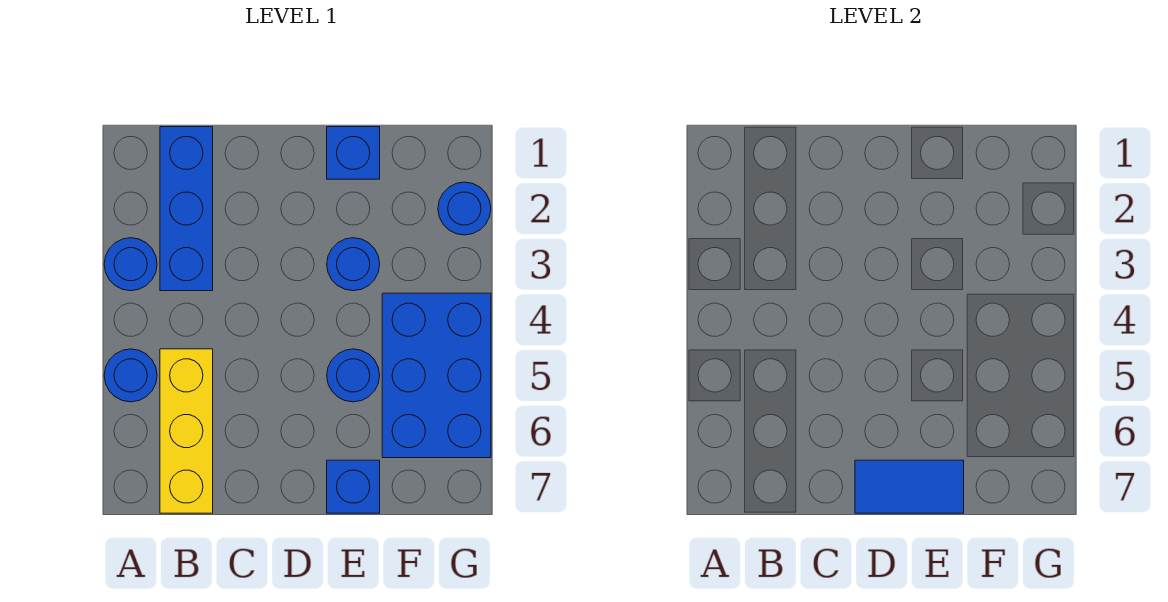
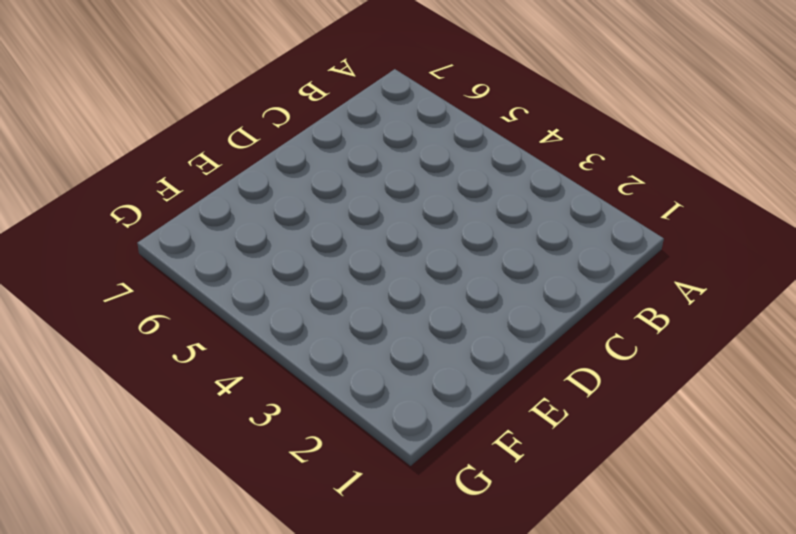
none -> blue round brick A3 level 1
none -> blue round brick A5 level 1

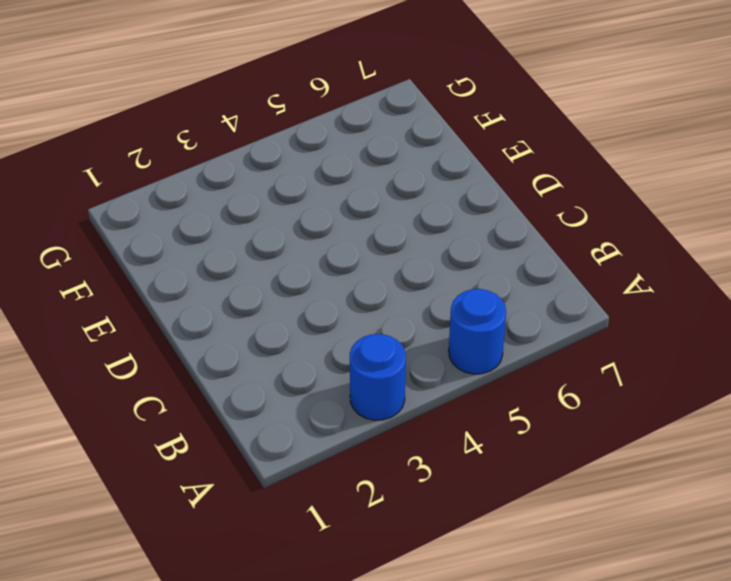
none -> blue brick B1:B3 level 1
none -> yellow brick B5:B7 level 1

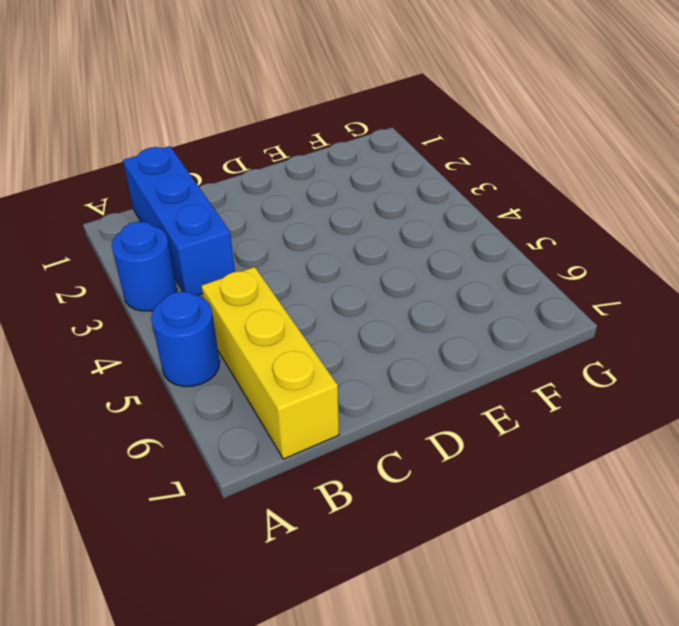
none -> blue brick E1 level 1
none -> blue round brick E3 level 1

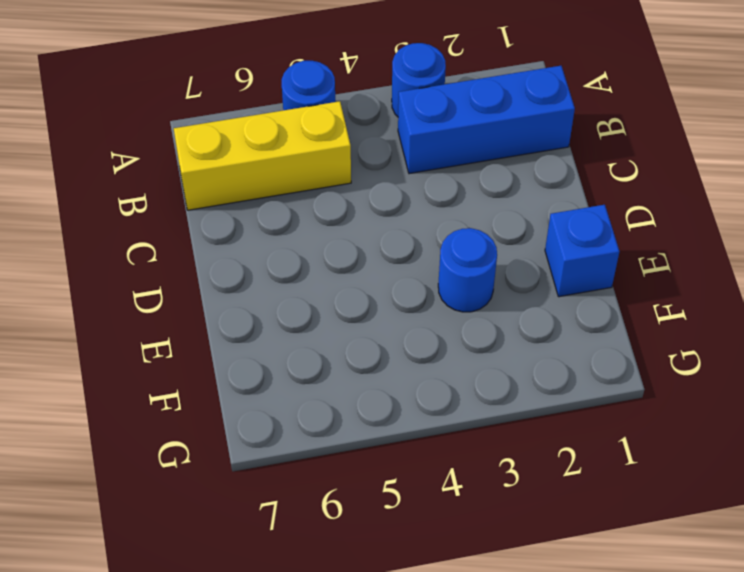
none -> blue round brick E5 level 1
none -> blue brick E7 level 1

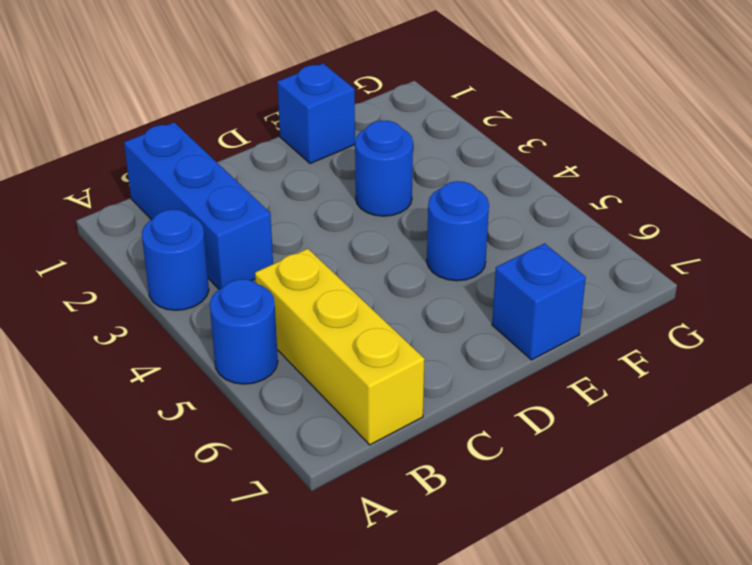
none -> blue brick F4:G6 level 1
none -> blue round brick G2 level 1

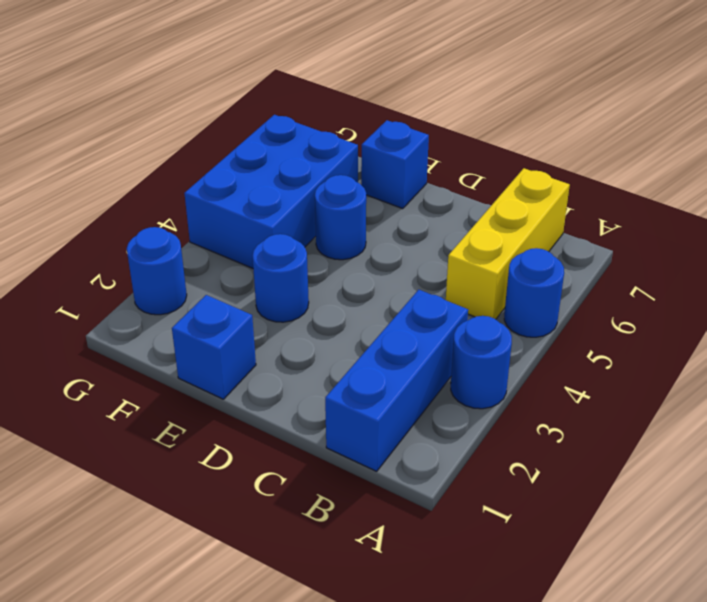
none -> blue tile D7:E7 level 2

